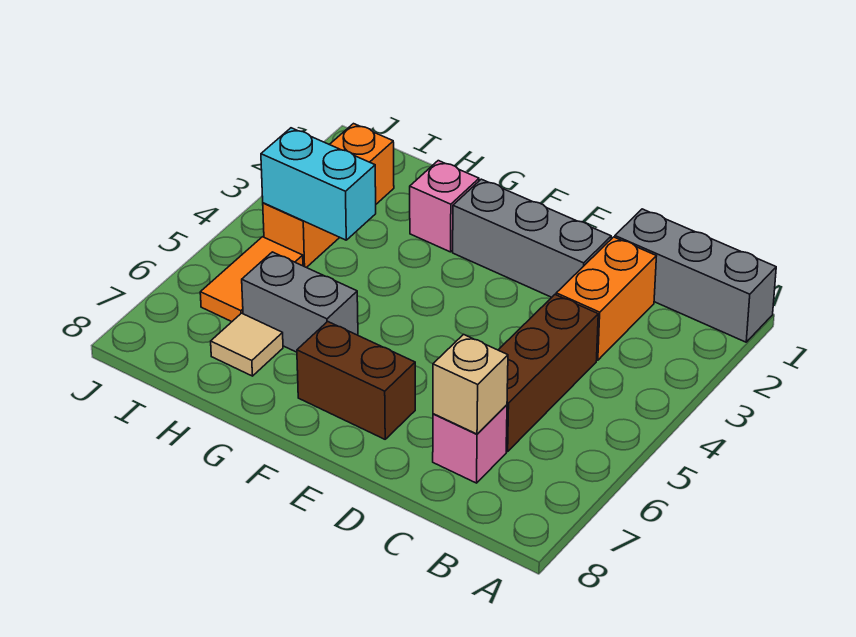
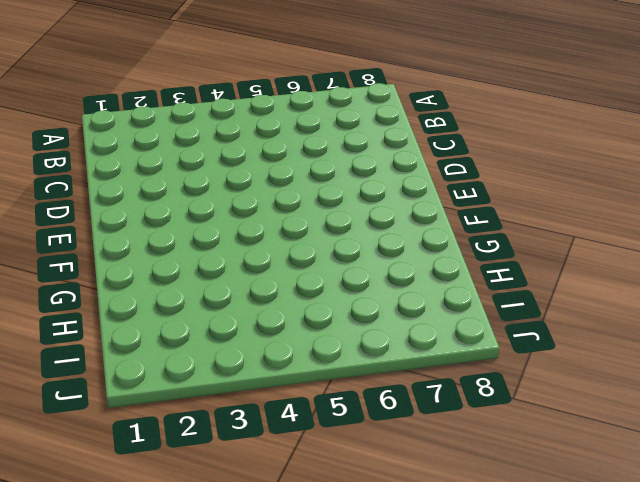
none -> grey brick A1:C1 level 1
none -> orange brick C2:C3 level 1
none -> brown brick C4:C6 level 1

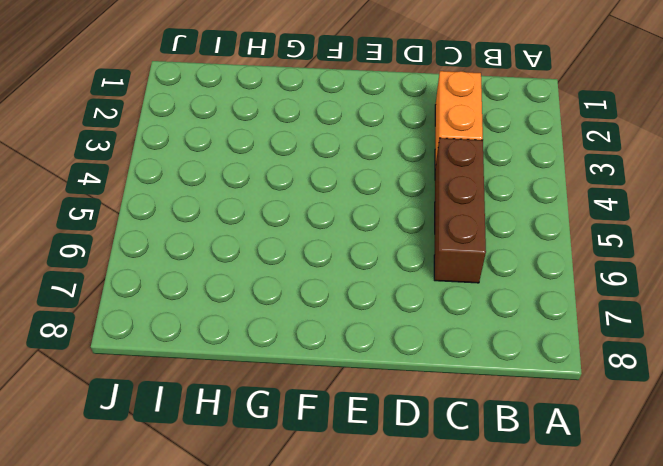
none -> grey brick A1:C1 level 1
none -> pink brick C7 level 1
none -> grey brick D2:F2 level 1

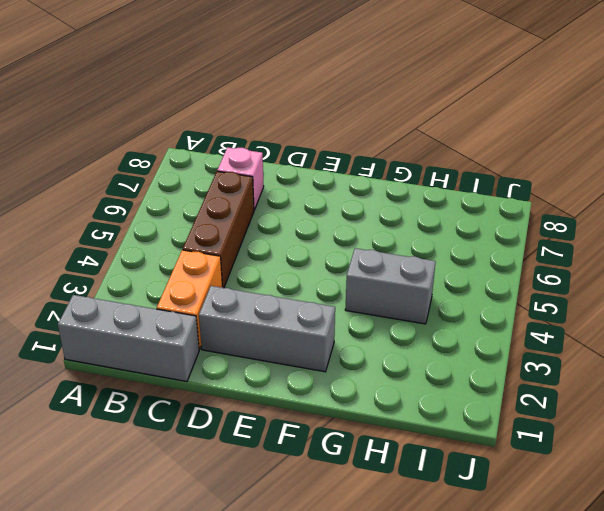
grey brick G4:H4 level 1 -> grey brick G6:H6 level 1
none -> brown brick E7:F7 level 1
none -> pink brick G2 level 1
none -> tan tile H7 level 1

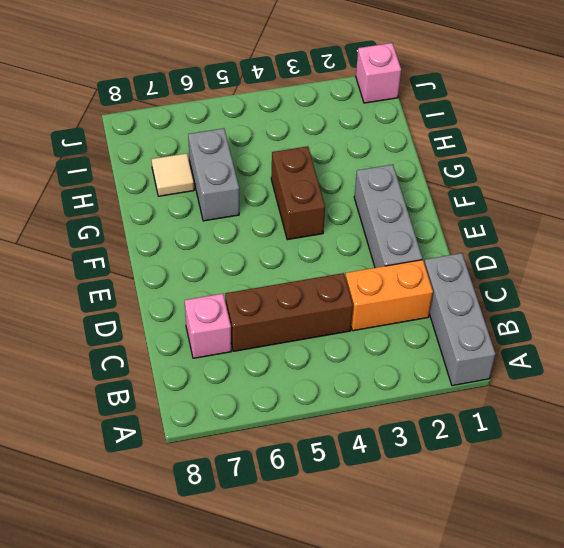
brown brick F4:G4 level 1 -> brown brick E7:F7 level 1
pink brick J1 level 1 -> pink brick G2 level 1
none -> orange brick I2:I4 level 1
none -> orange tile I5:I6 level 1
none -> tan brick C7 level 2

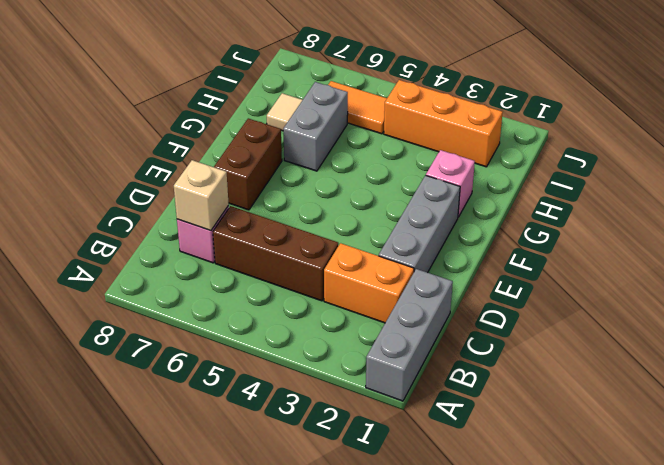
none -> cyan brick H4:I4 level 2

